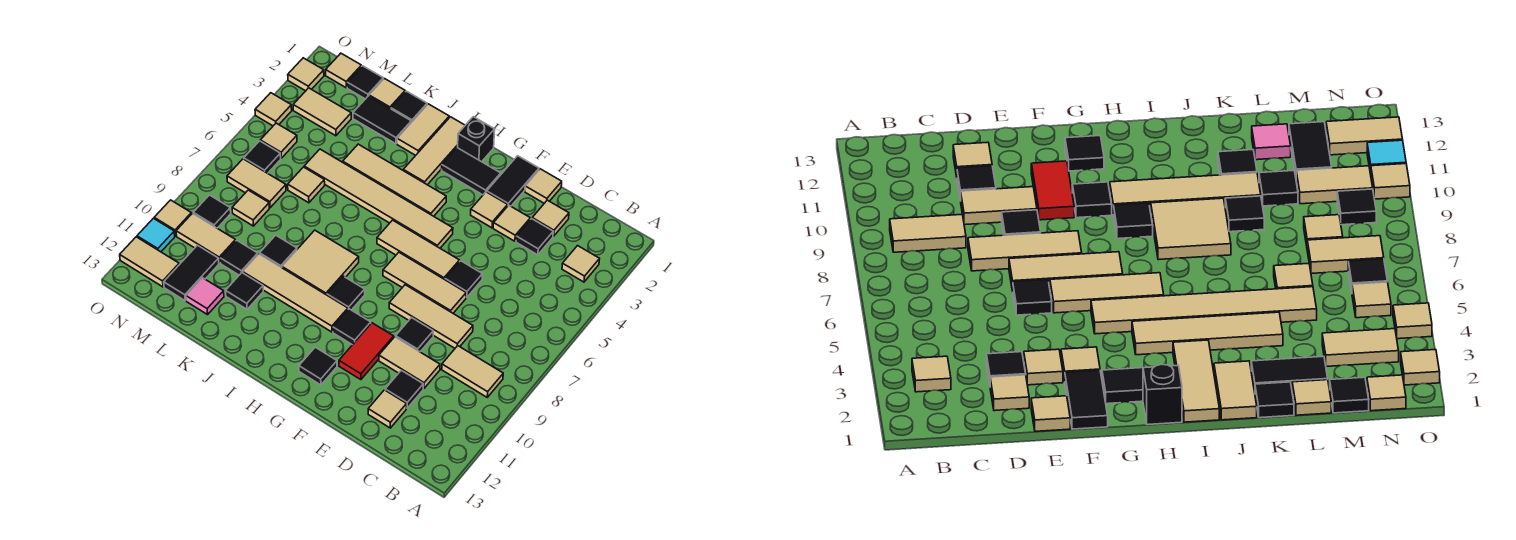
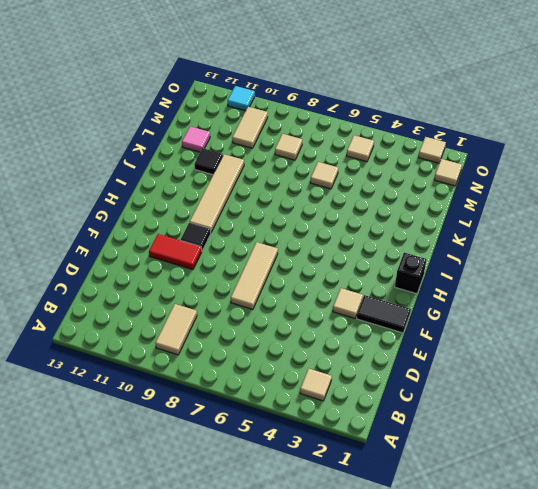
none -> tan tile D2 level 1
none -> black tile D3 level 1
none -> tan tile D8:F8 level 1
none -> tan tile D10:E10 level 1

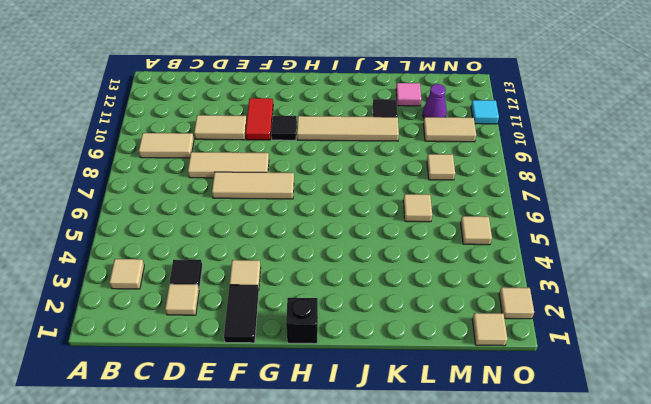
purple cone M11 level 1 -> black tile M11:M12 level 1
none -> black tile D11 level 1
none -> tan tile D12 level 1
none -> tan tile E1 level 1
none -> tan tile E3 level 1

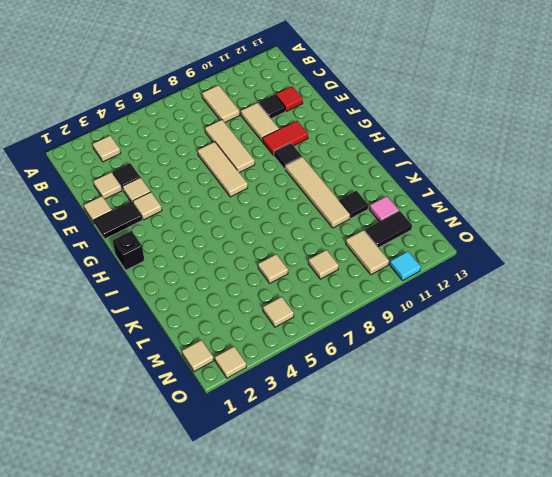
red tile D12 level 1 -> tan tile D12 level 1
none -> black tile E6 level 1
none -> black tile E9 level 1
none -> tan tile F6:H6 level 1
none -> black tile G2:H2 level 1

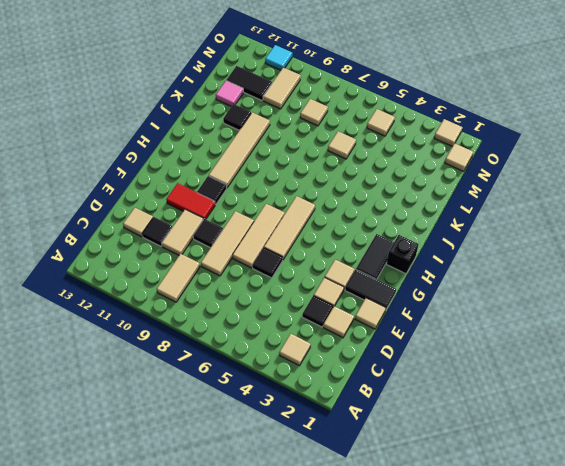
none -> tan tile G5:L5 level 1
none -> black tile G12 level 1
none -> tan tile H4:K4 level 1
none -> black tile H9 level 1

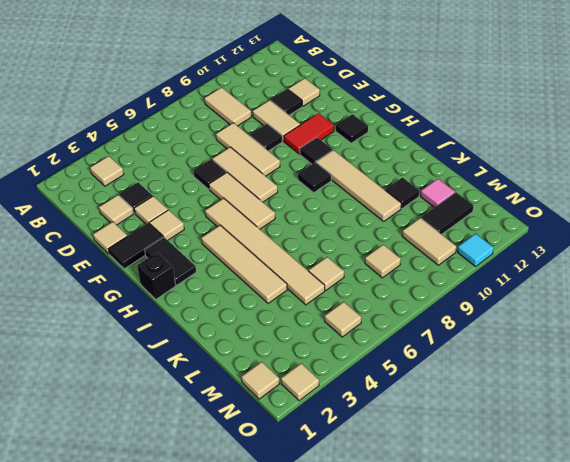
none -> tan tile I1:I3 level 1
none -> tan tile I8:J9 level 1
none -> tan tile J1:J2 level 1
none -> black tile K1 level 1

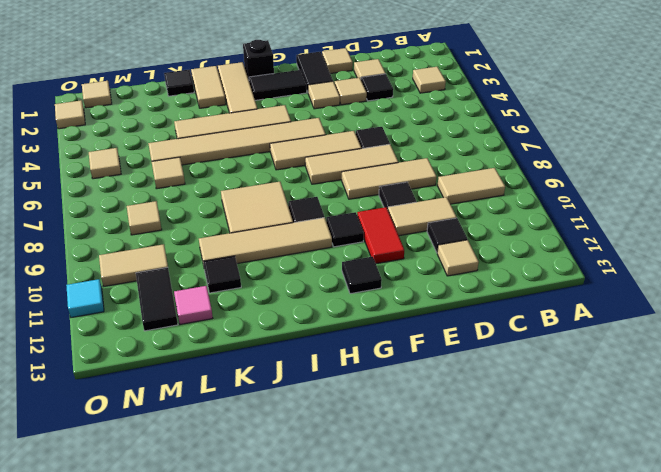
none -> black tile K2:L2 level 1
none -> black tile K9 level 1
none -> tan tile L1 level 1
none -> black tile L10 level 1

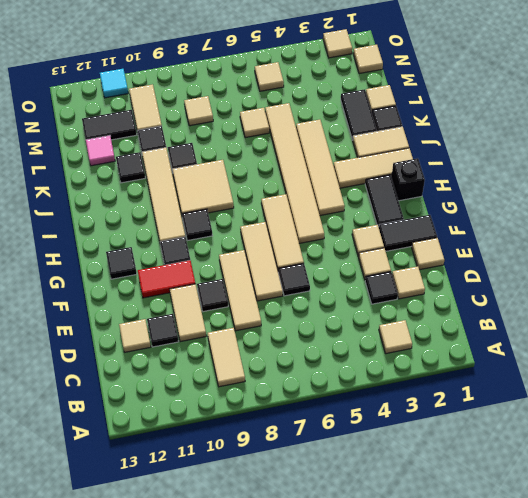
none -> black tile M1 level 1
none -> tan tile M3:N3 level 1
none -> tan tile M7:N7 level 1
none -> black tile N6 level 1

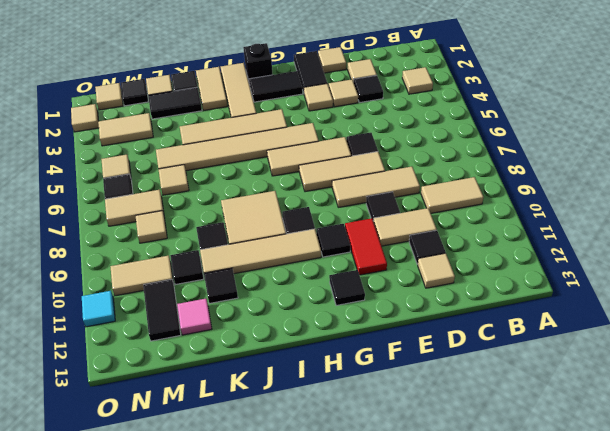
none -> black tile N9 level 1
none -> tan tile N12:O12 level 1
none -> tan tile O4 level 1
none -> tan tile O10 level 1

